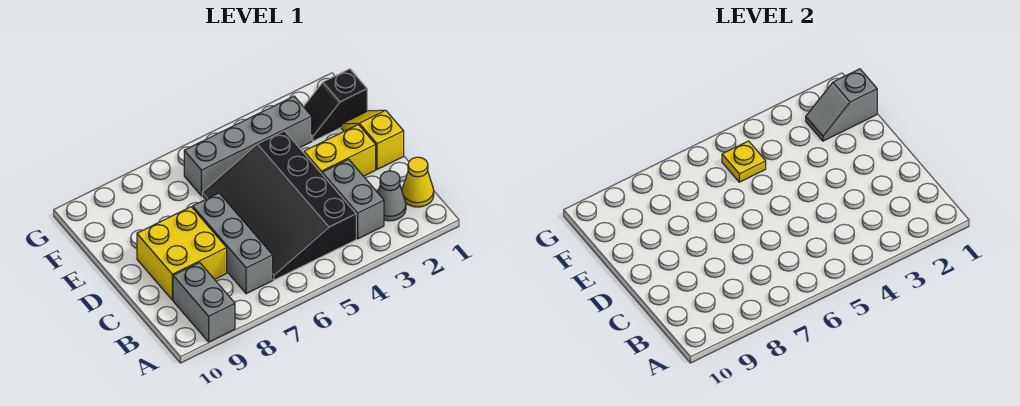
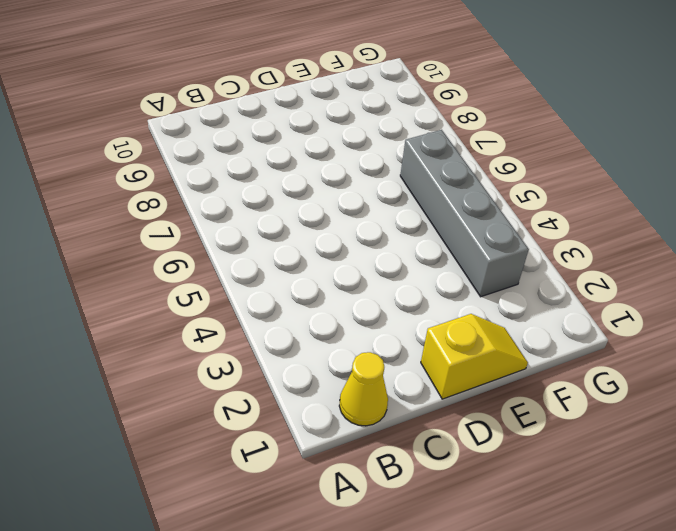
none -> grey brick A9:B9 level 1
none -> grey cone B2 level 1
none -> grey brick B3:C3 level 1

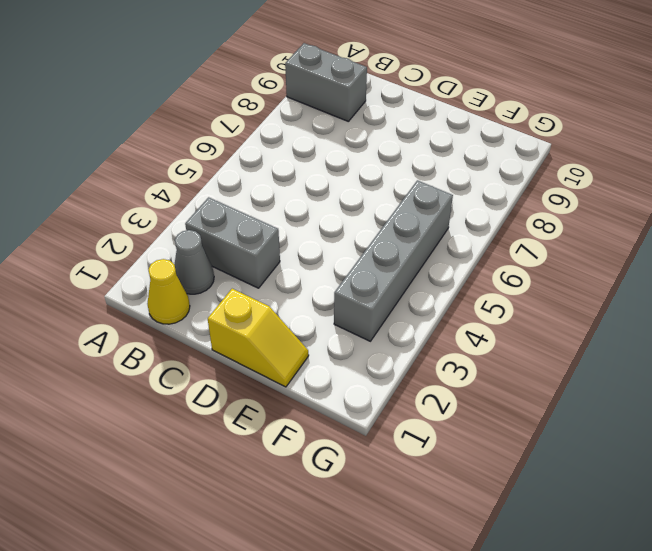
none -> black slope B4:E6 level 1 top 4
none -> grey brick B7:D7 level 1
none -> yellow brick C8:D9 level 1

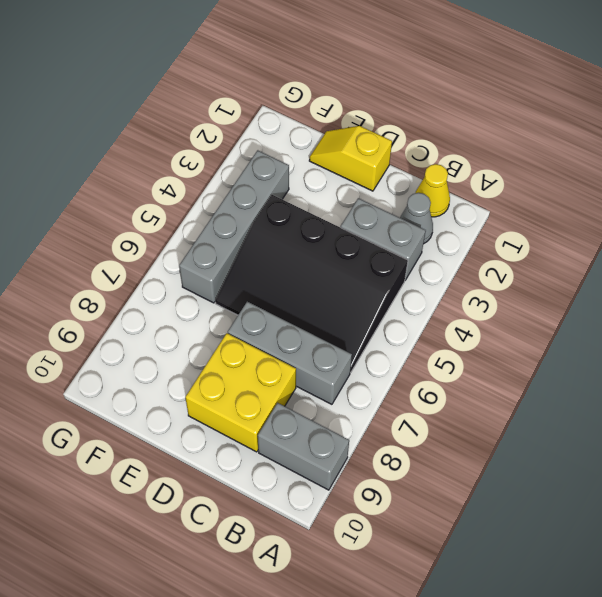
none -> yellow brick D2:D3 level 1
none -> black slope F1:F2 level 1 top 1
none -> grey slope F1:F2 level 2 top 1

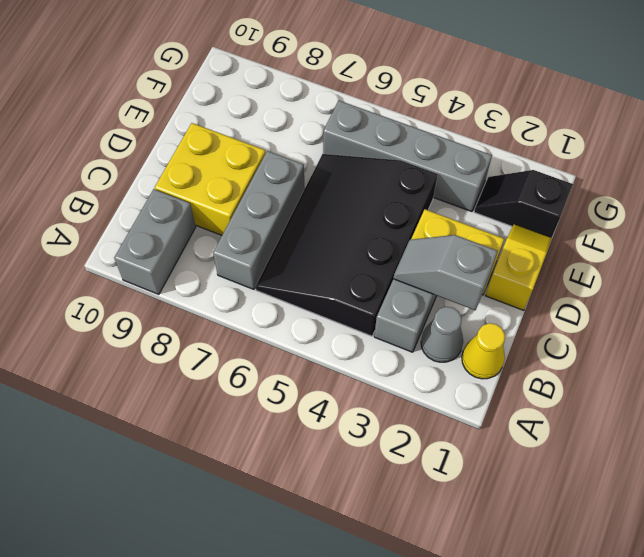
grey slope C2:C3 level 2 top 2 -> grey slope F1:F2 level 2 top 1
none -> yellow plate F5 level 2

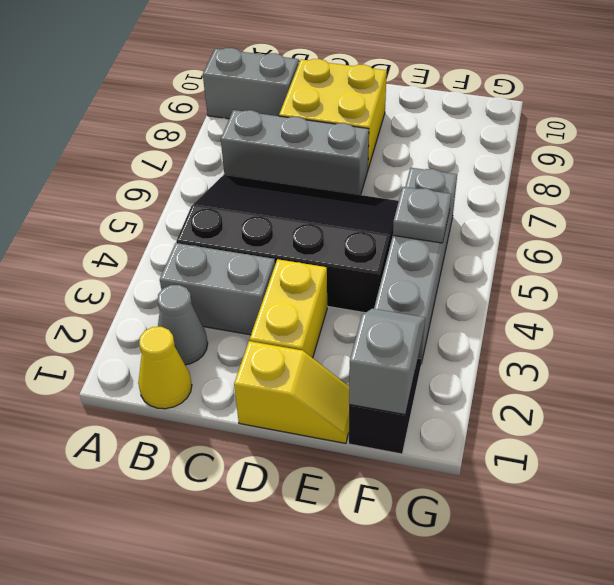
grey plate F5 level 2 -> yellow plate F5 level 2

